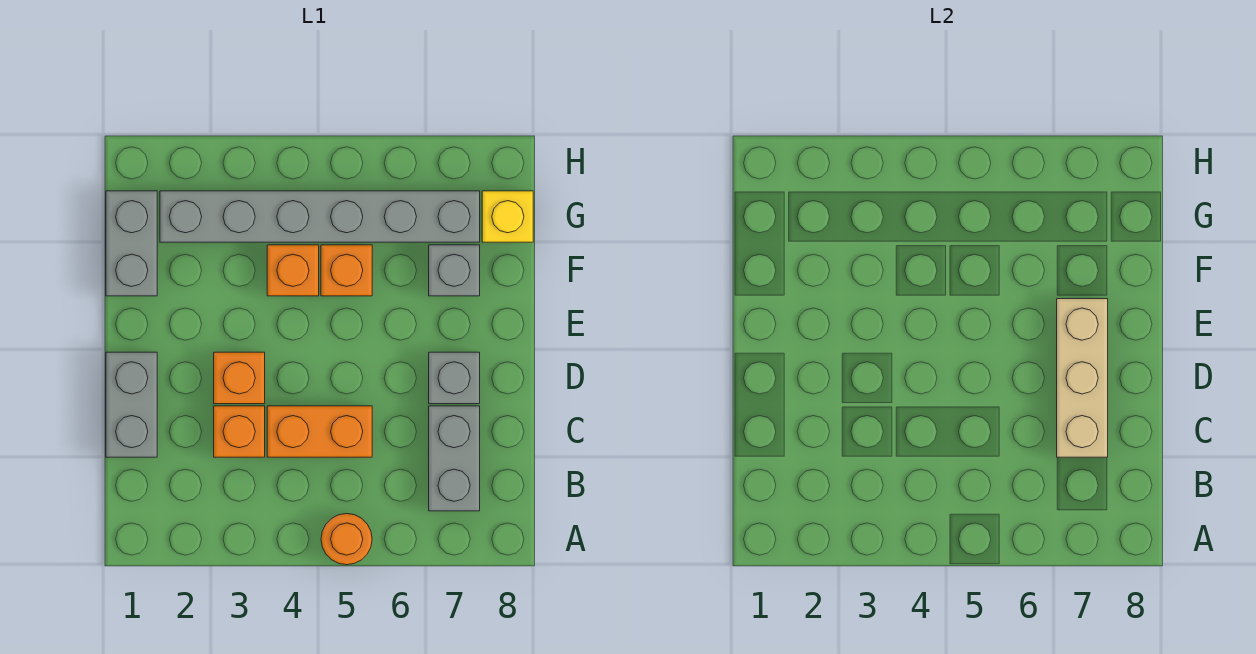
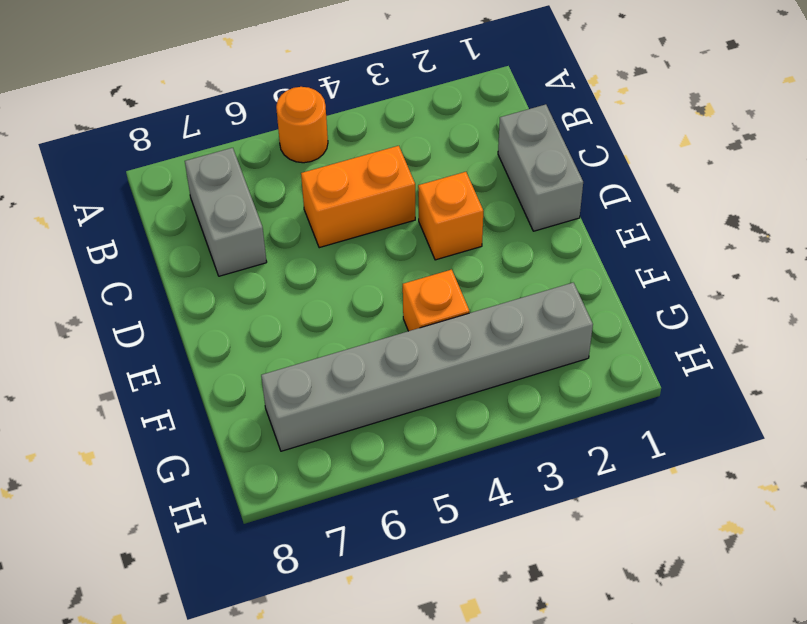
none -> orange brick C3 level 1
none -> grey brick D7 level 1
none -> grey brick F1:G1 level 1

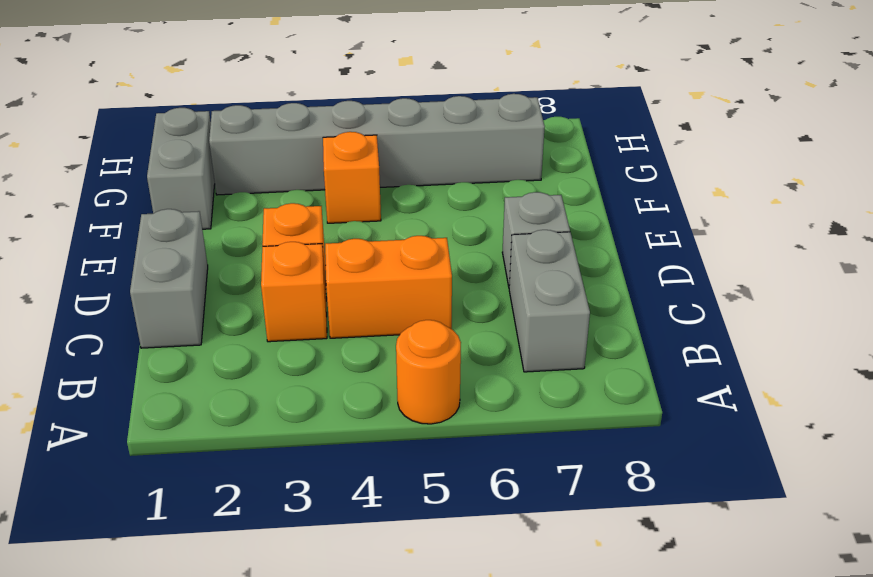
none -> orange brick F5 level 1
none -> grey brick F7 level 1
none -> yellow brick G8 level 1

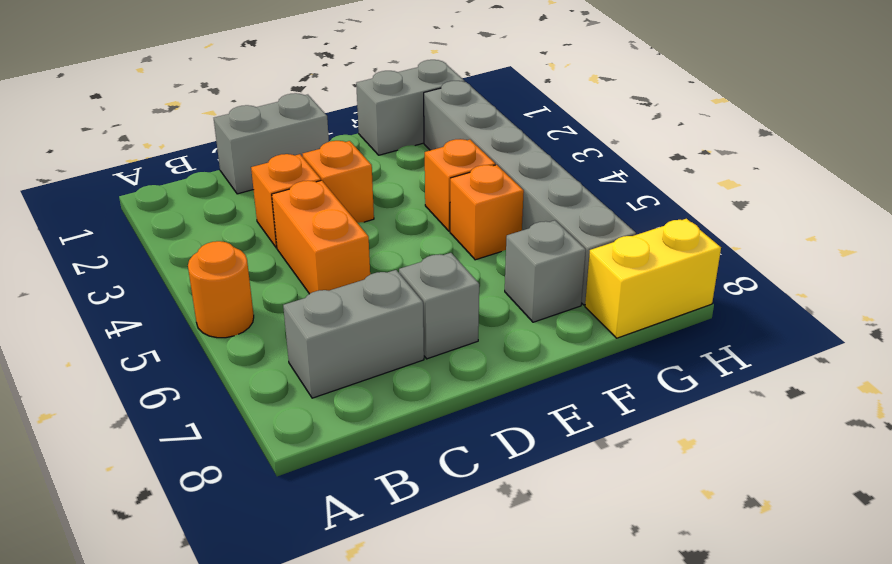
yellow brick G8:H8 level 1 -> yellow brick G8 level 1
none -> tan brick C7:E7 level 2

